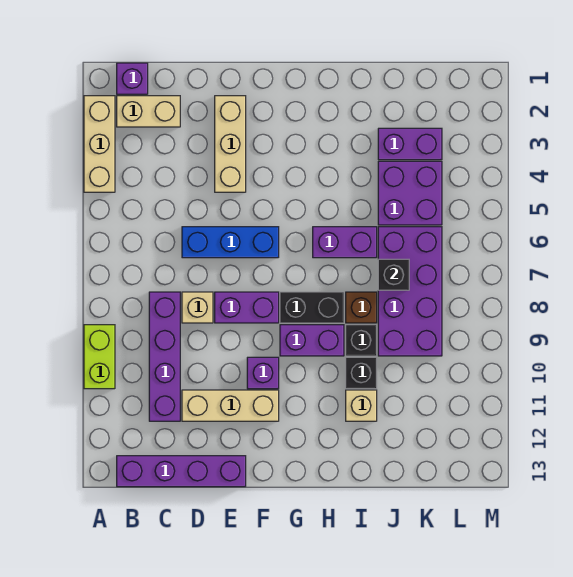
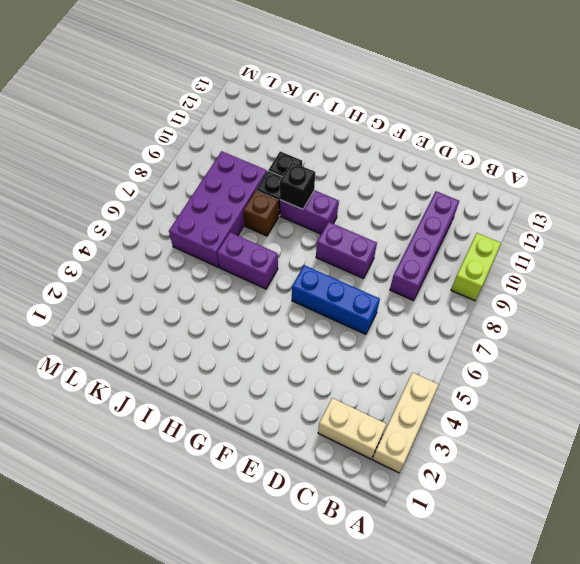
black brick H9 level 2 -> black brick J7 level 2
none -> purple brick B1 level 1
none -> purple brick B13:E13 level 1
none -> tan brick D8 level 1

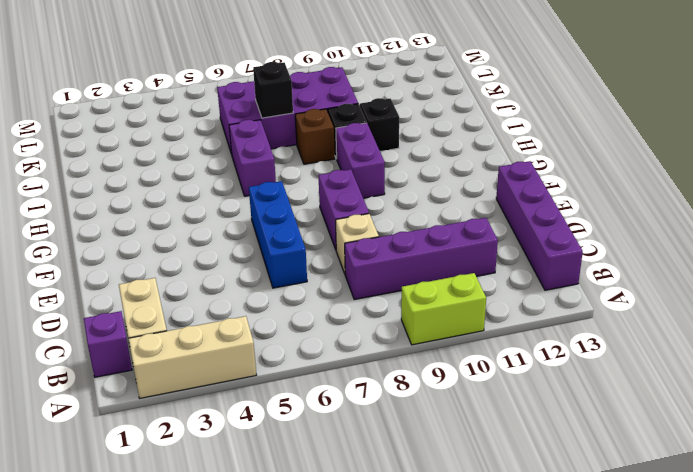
none -> tan brick D11:F11 level 1
none -> tan brick E2:E4 level 1
none -> purple brick F10 level 1

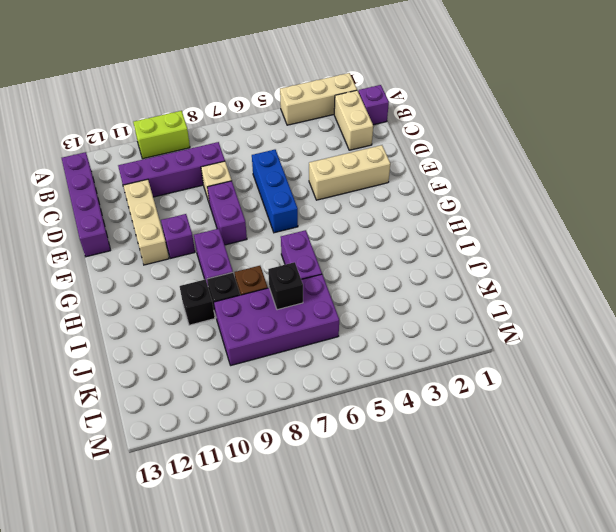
none -> black brick G8:H8 level 1
none -> tan brick I11 level 1
none -> purple brick J3:K3 level 1

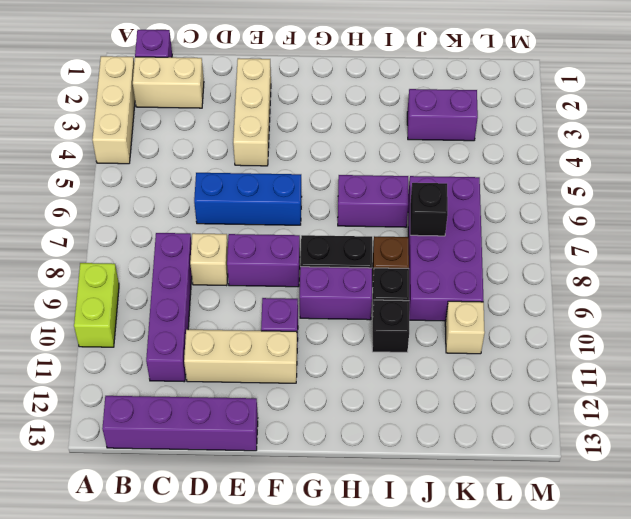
tan brick K10 level 1 -> tan brick I11 level 1
none -> purple brick J4:K5 level 1

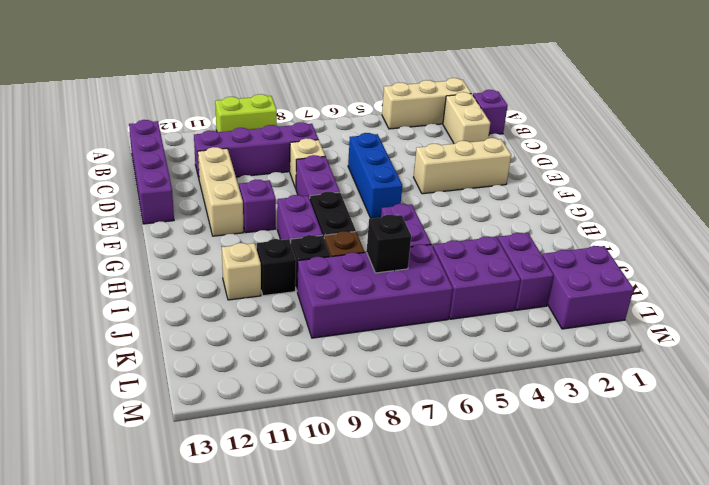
purple brick K1:L2 level 1 -> none

